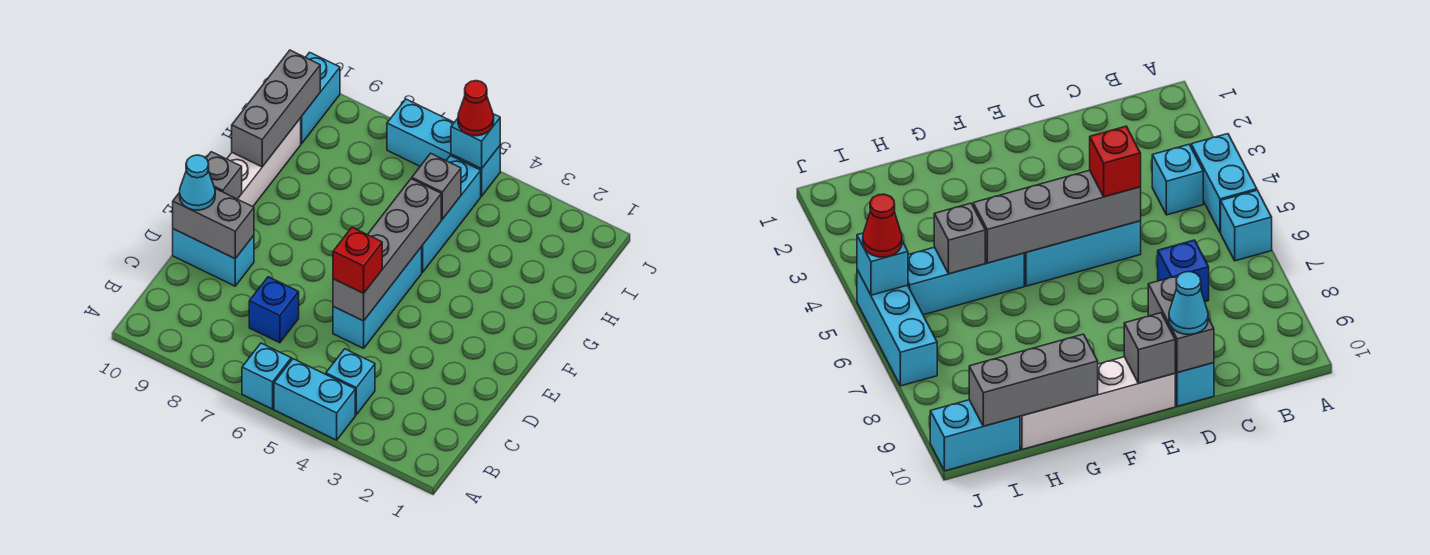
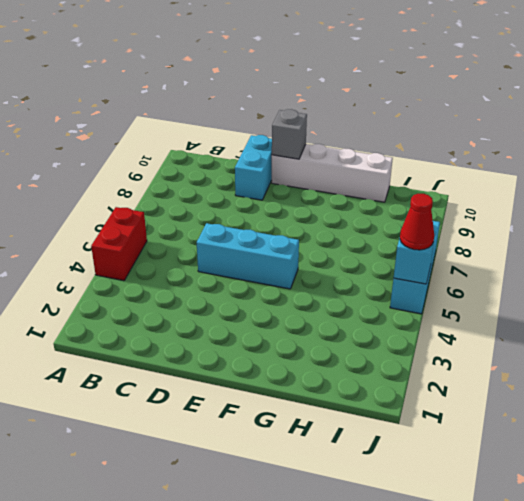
red brick A4:A5 level 1 -> cyan brick A4:A5 level 1
none -> cyan brick A6 level 1
none -> cyan brick B4 level 1
none -> blue brick C7 level 1

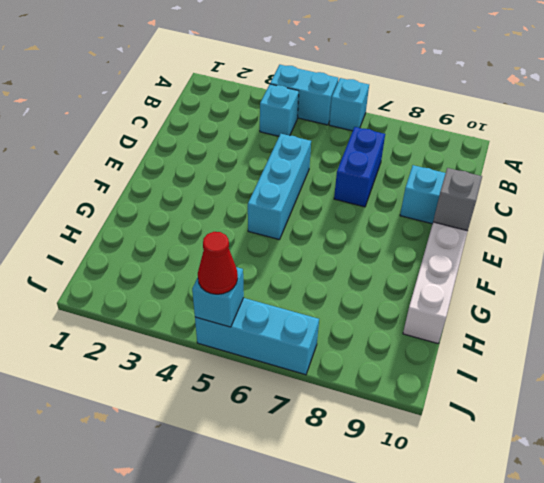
blue brick C7:D7 level 1 -> blue brick C7 level 1
none -> cyan brick G5:I5 level 1
none -> cyan brick I10:J10 level 1
none -> grey brick D5:G5 level 2

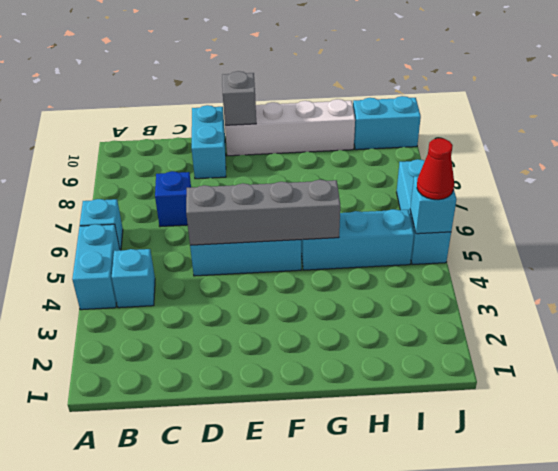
none -> grey brick D9:D10 level 2
none -> grey brick G10:I10 level 2
none -> grey brick H5 level 2

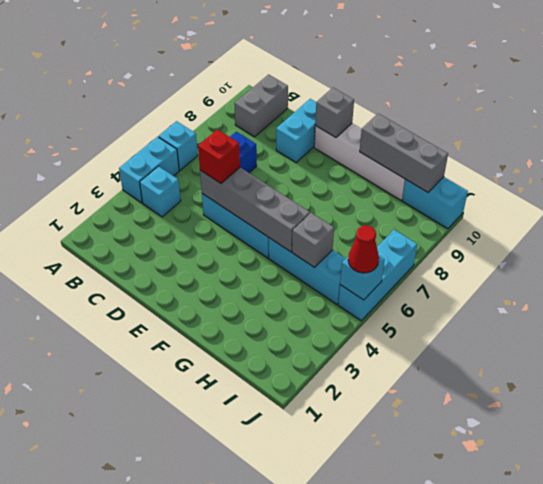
grey brick B9:B10 level 1 -> grey brick D9:D10 level 2
none -> cyan cone D10 level 3

